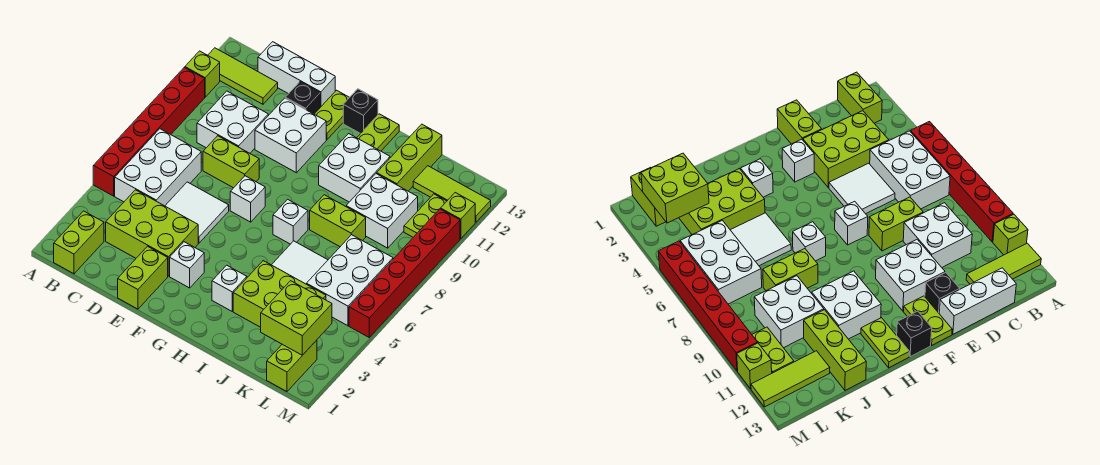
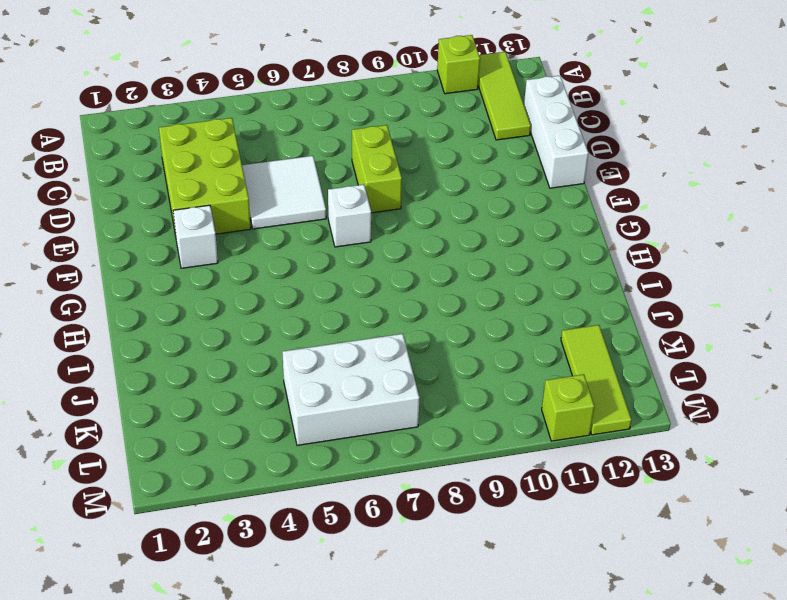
none -> red brick A5:A10 level 1
none -> lime brick B1:B2 level 1
none -> white brick B5:C7 level 1
none -> white brick C9:D10 level 1

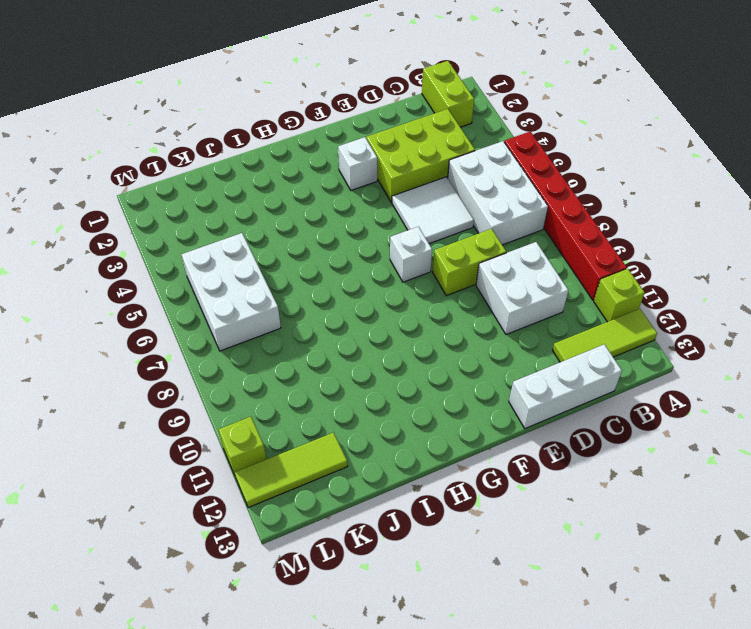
none -> lime brick E1:E2 level 1
none -> white brick E10:F11 level 1
none -> black brick E12 level 1
none -> lime plate F12:F13 level 1

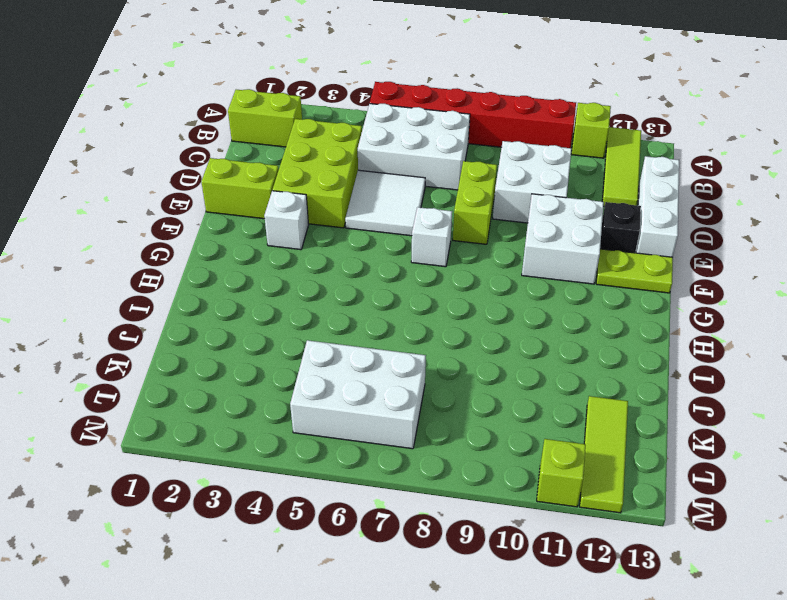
none -> black brick G13 level 1
none -> white brick H3 level 1
none -> white brick H7 level 1
none -> white brick H10:I11 level 1

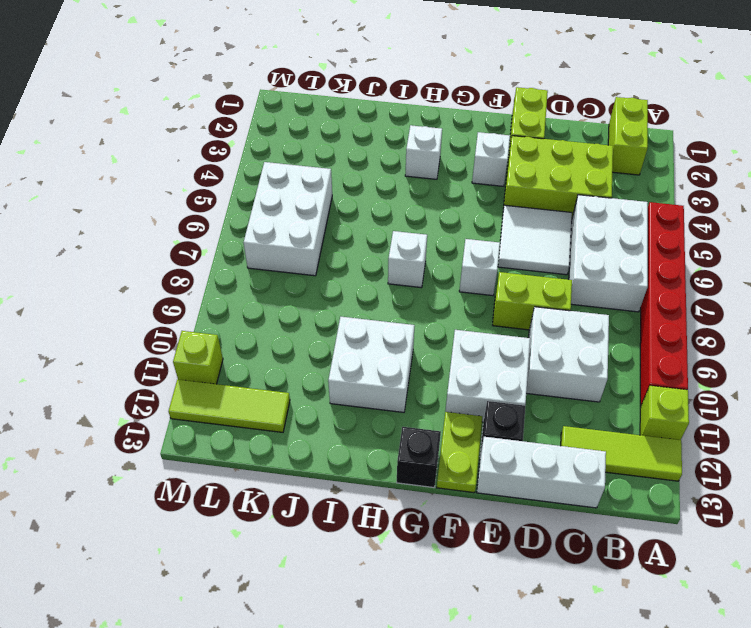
none -> lime plate H12:H13 level 1
none -> lime brick I3:K4 level 1
none -> white tile I5:J6 level 1
none -> lime brick I8:J8 level 1

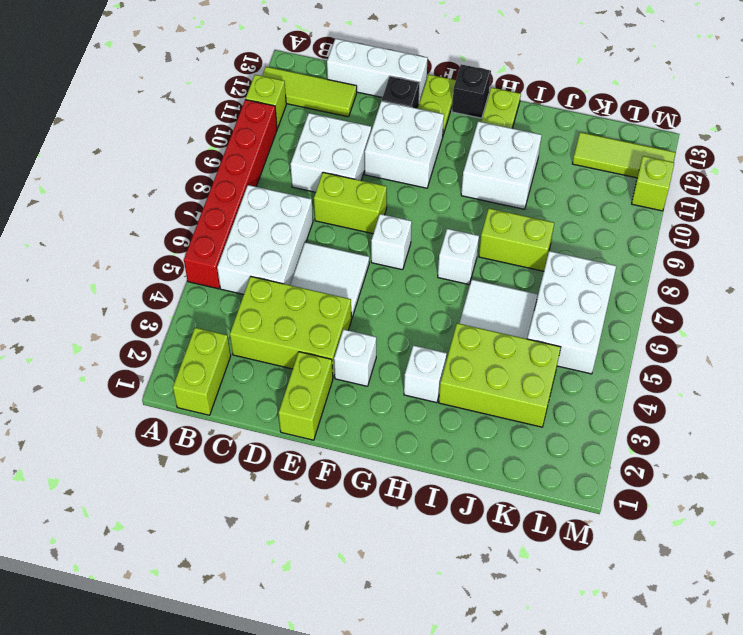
none -> white brick J9:K10 level 1
none -> lime brick J11:J13 level 1
none -> lime brick L1:L2 level 1
none -> lime plate L10:L11 level 1

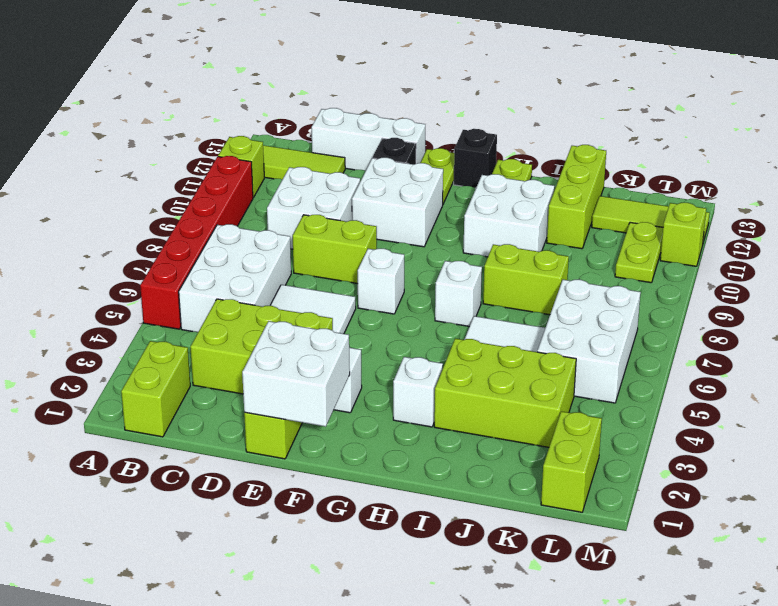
white brick E1:F2 level 2 -> white brick J9:K10 level 1
none -> red brick M5:M10 level 1
none -> lime brick K2:L3 level 2

